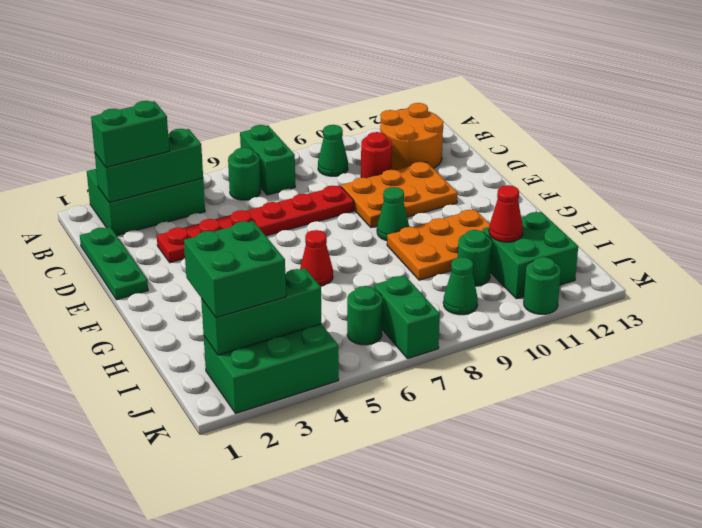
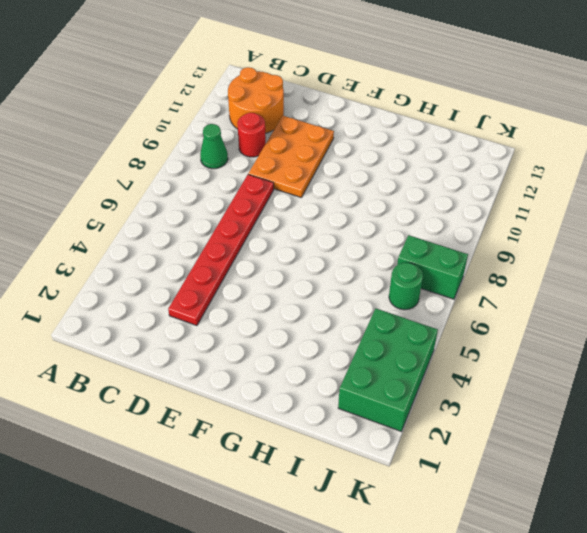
none -> green brick A2:B4 level 1
none -> green brick A7:B7 level 1
none -> green round brick B6 level 1

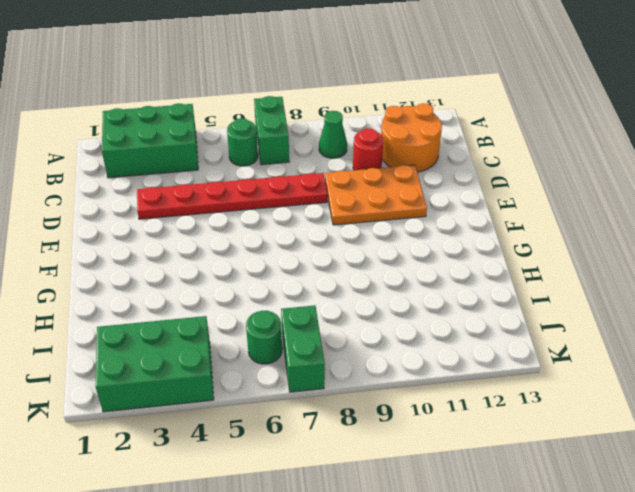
none -> green plate C1:E1 level 1
none -> green cone F9 level 1
none -> red cone G6 level 1

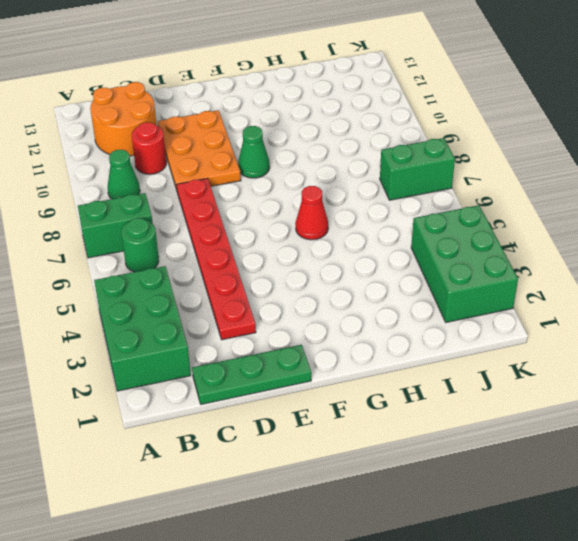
none -> orange plate G9:H11 level 1
none -> green round brick I10 level 1
none -> green brick I11:J12 level 1

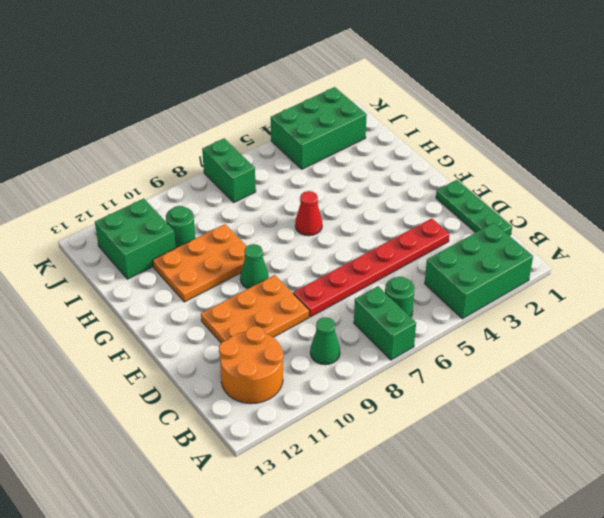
none -> red round brick C10 level 1
none -> green round brick J6 level 1
none -> green cone J9 level 1

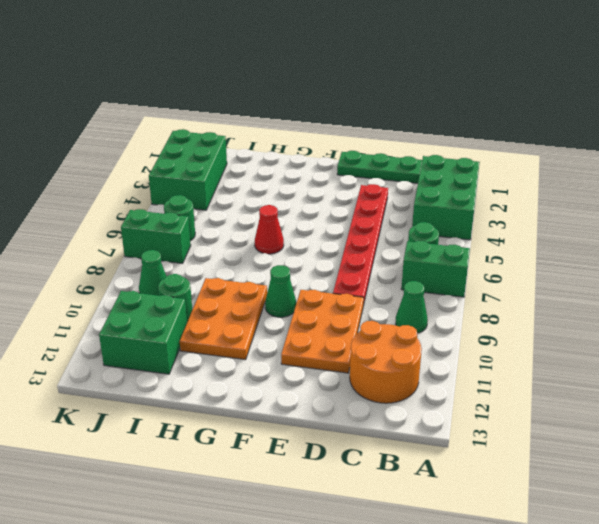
none -> red round brick C10 level 1
none -> green round brick K11 level 1
none -> green brick B2:B4 level 2

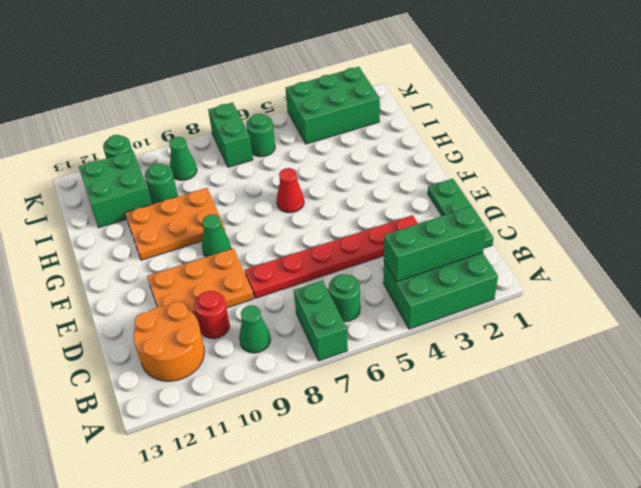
none -> red cone I11 level 2
none -> green brick J2:J4 level 2
none -> green brick B2:B3 level 3

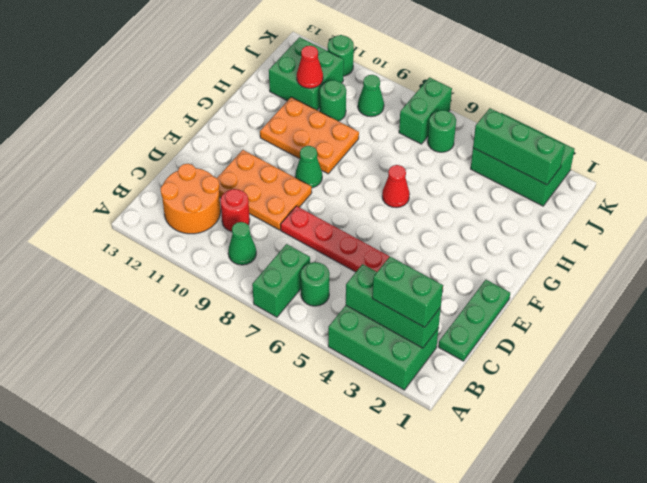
none -> green brick I2:J3 level 3

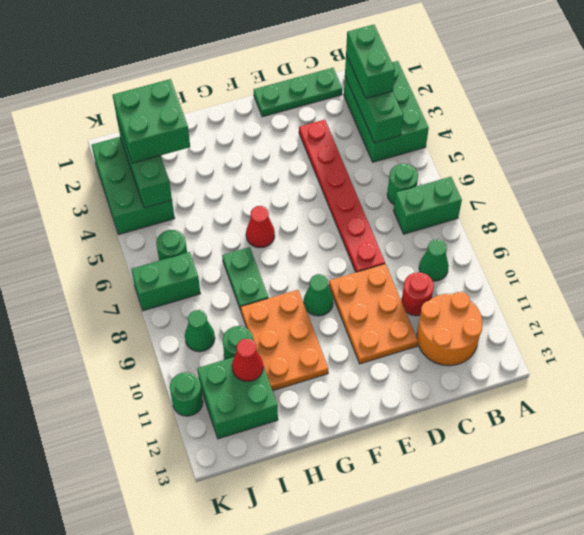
green plate H7:H8 level 1 -> none

